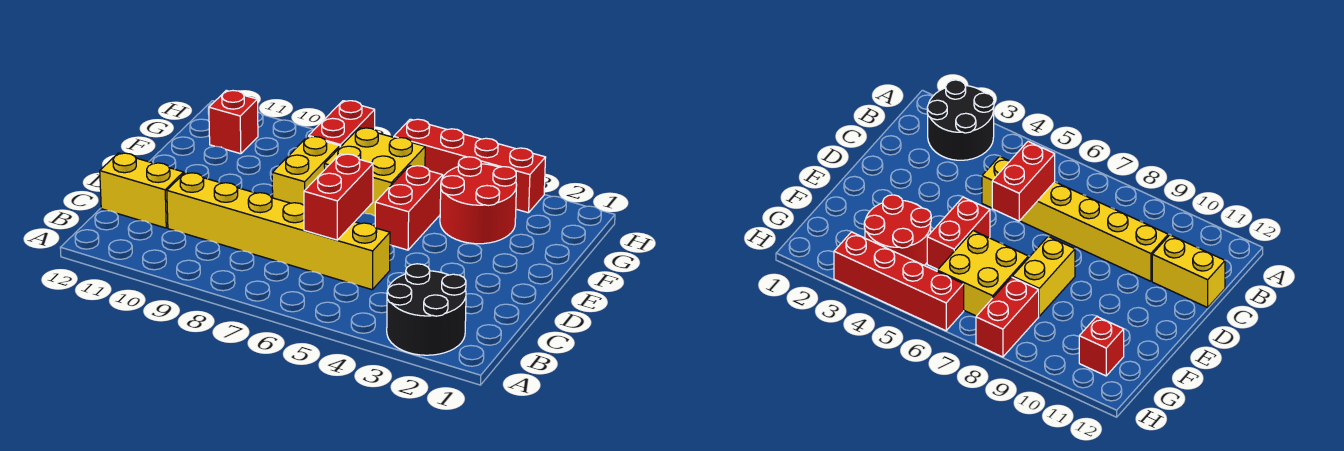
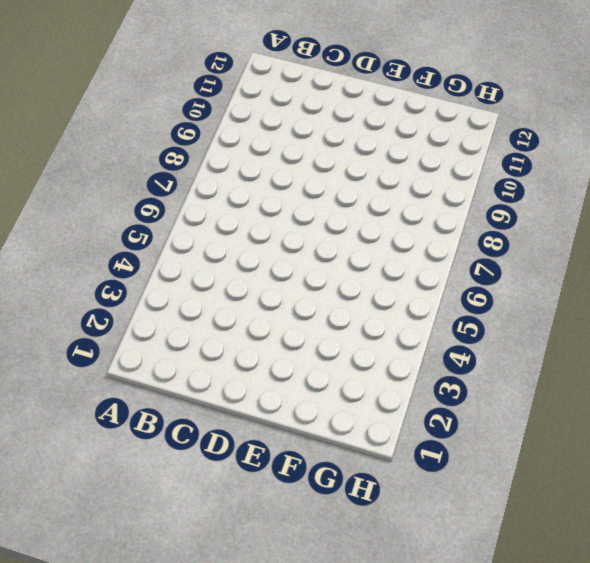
none -> black round brick A2:B3 level 1
none -> yellow brick C5:C10 level 1

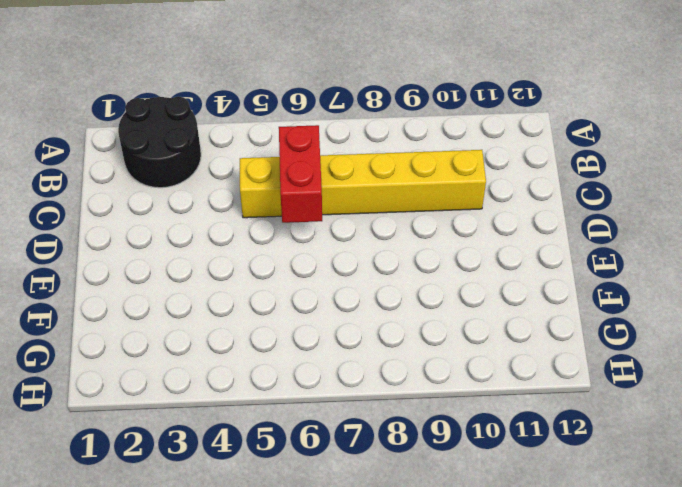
none -> yellow brick C11:C12 level 1
none -> red brick E5:F5 level 1

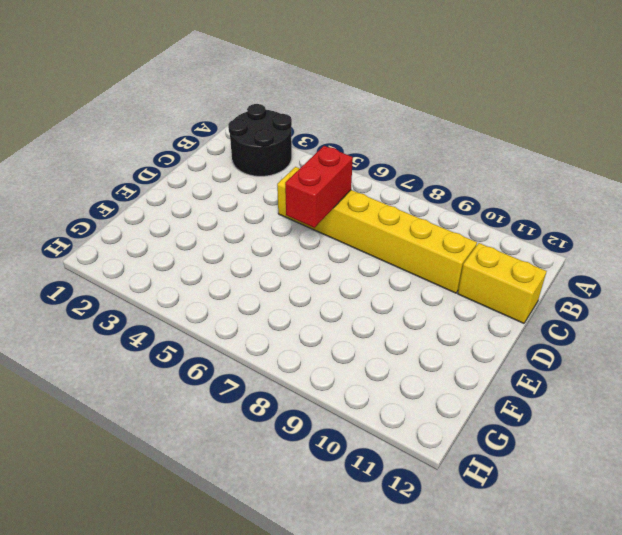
none -> red brick E5:F5 level 1
none -> yellow brick E8:F8 level 1

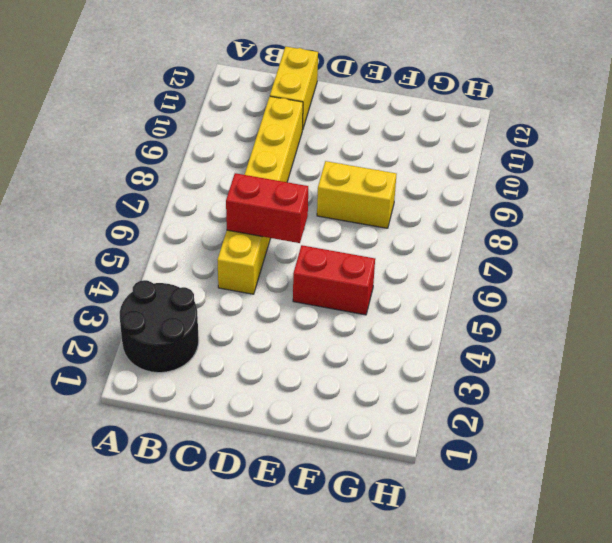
none -> red round brick F3:G4 level 1
none -> yellow brick F6:G7 level 1

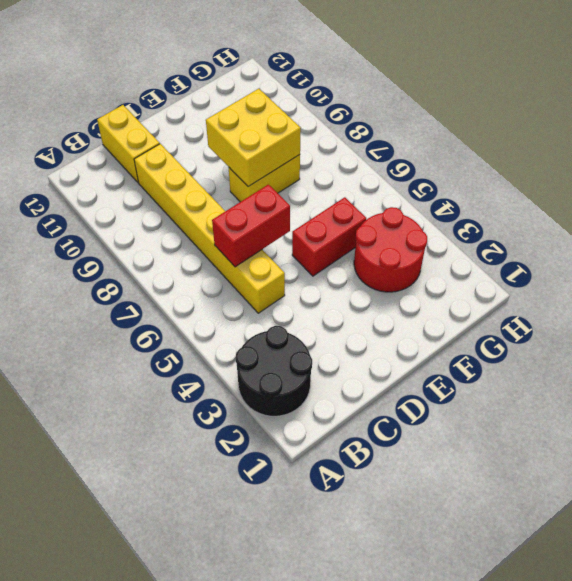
yellow brick E8:F9 level 2 -> yellow brick F6:G7 level 1
none -> red brick G8:H8 level 1
none -> red brick G11 level 1

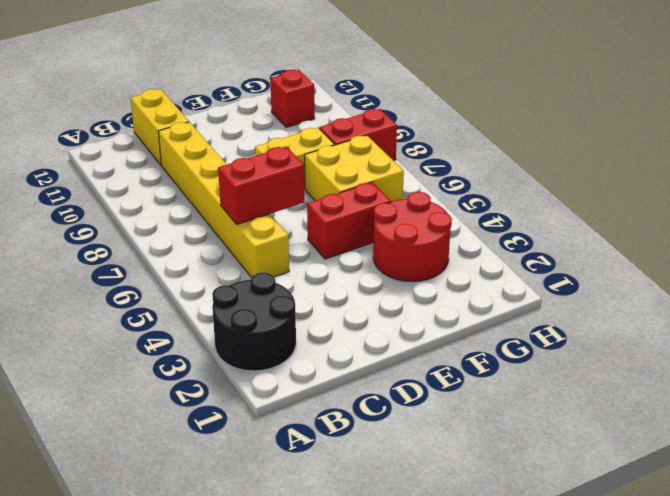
none -> red brick H3:H6 level 1

